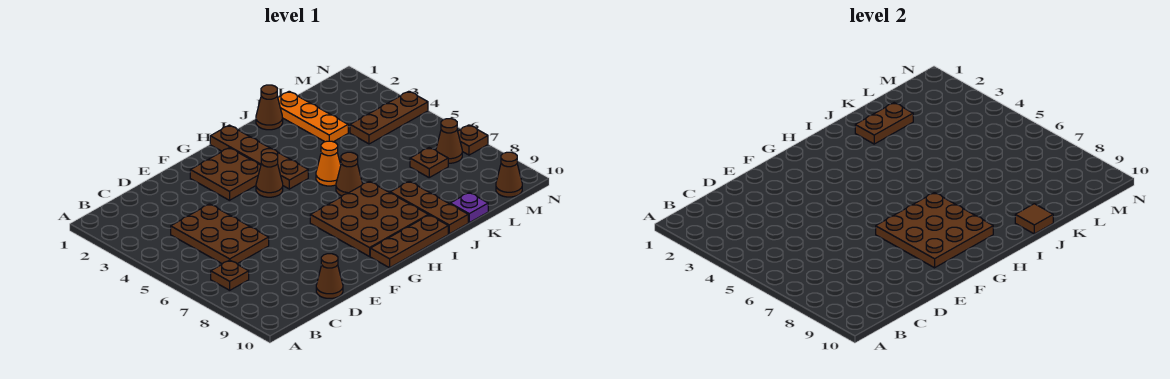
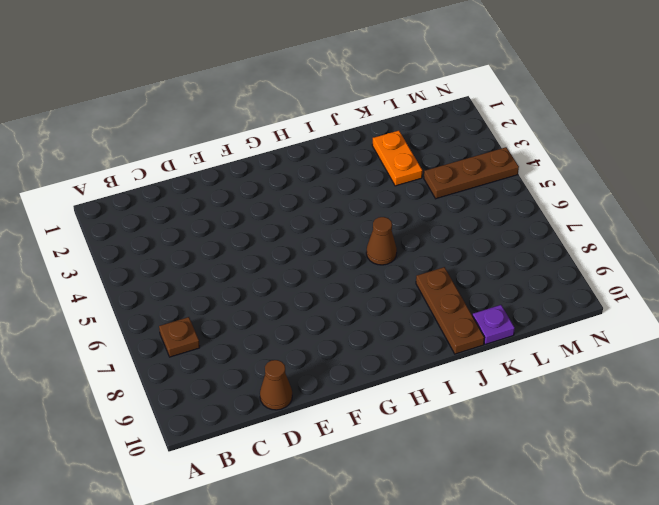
orange plate K2:K3 level 1 -> orange plate K1:K3 level 1
none -> brown plate C4:D6 level 1
none -> brown plate F2:G3 level 1
none -> brown cone G4 level 1

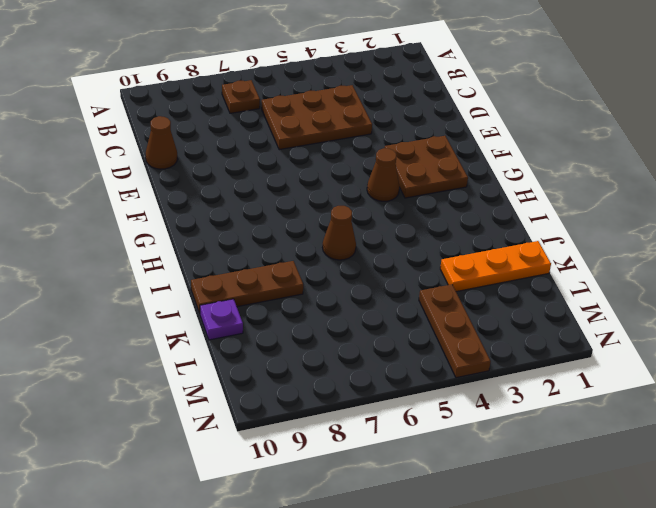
none -> brown plate G7:I9 level 1
none -> brown plate G10:I10 level 1
none -> brown plate H1:H4 level 1

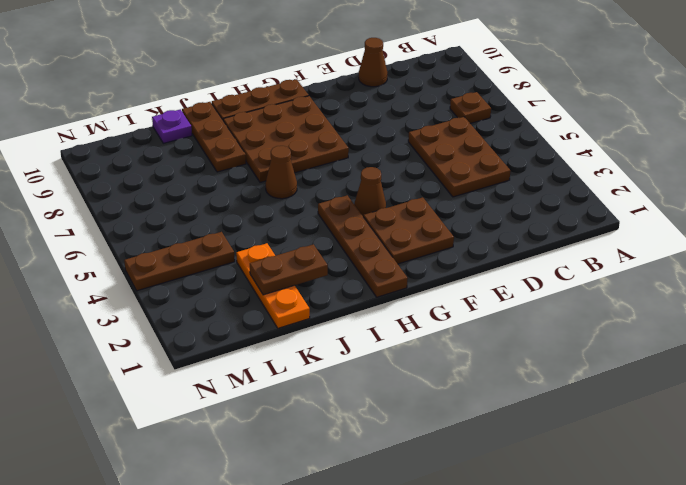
none -> orange cone I5 level 1
none -> brown cone J1 level 1
none -> brown plate L7 level 1

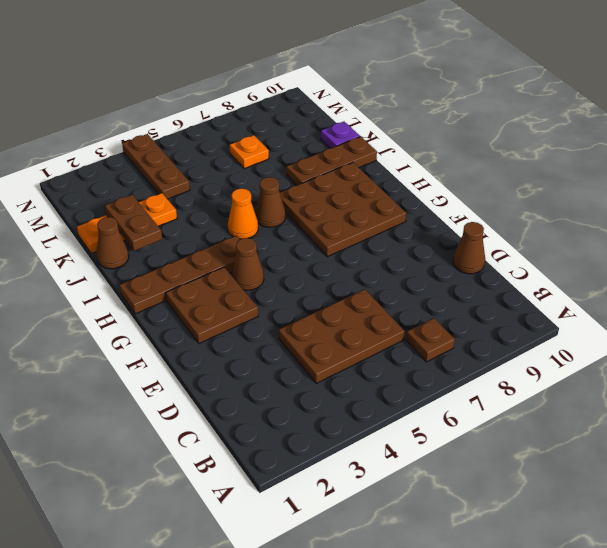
orange plate L7 level 1 -> brown plate L7 level 1
none -> brown plate G10:I10 level 1
none -> brown cone M7 level 1
none -> brown cone M10 level 1

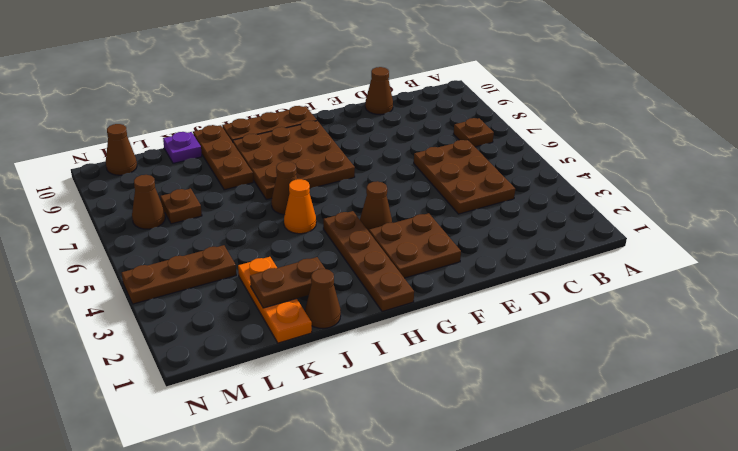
none -> brown plate N7 level 1
none -> brown plate F7:H9 level 2
none -> brown tile J10 level 2

